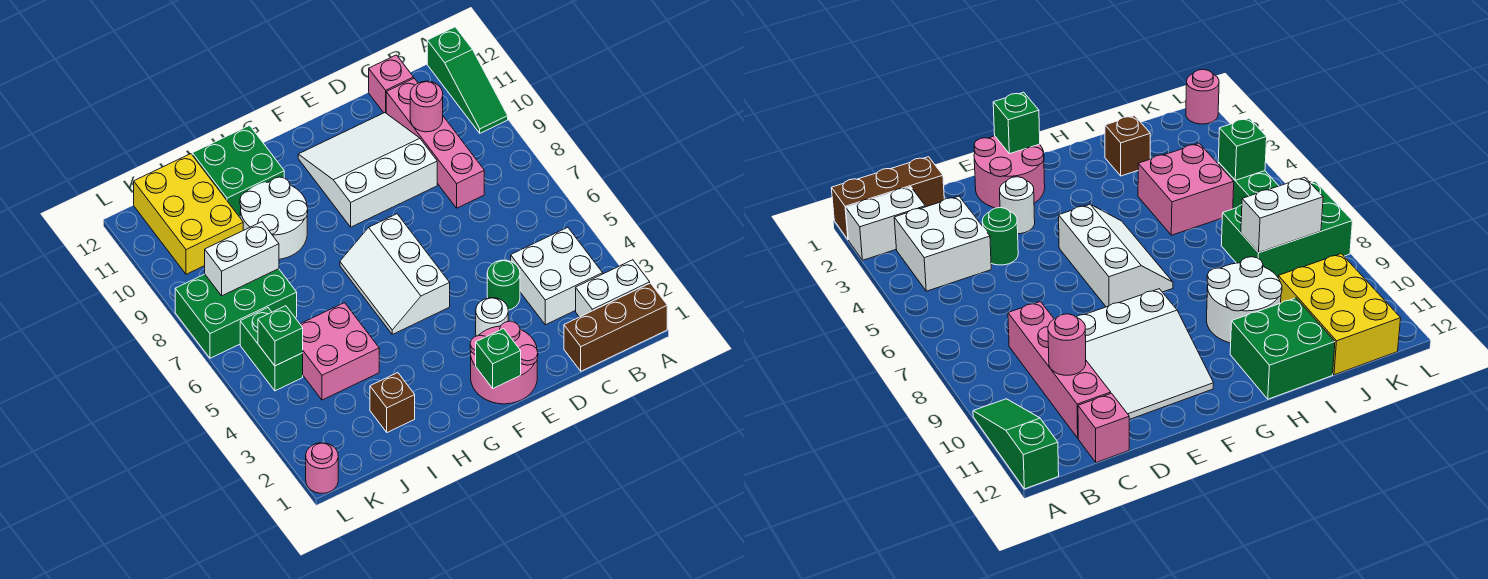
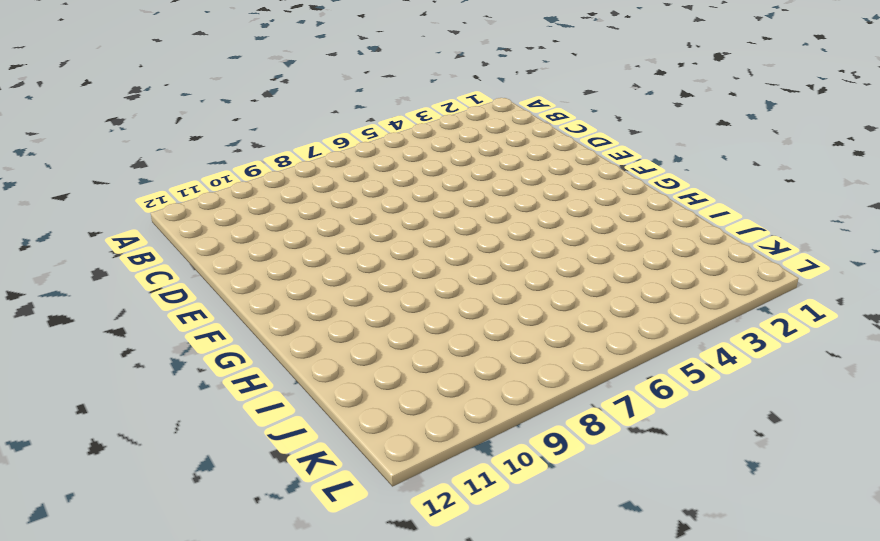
none -> brown brick A1:C1 level 1
none -> white brick A2:B2 level 1
none -> green slope A10:A12 level 1 top 12

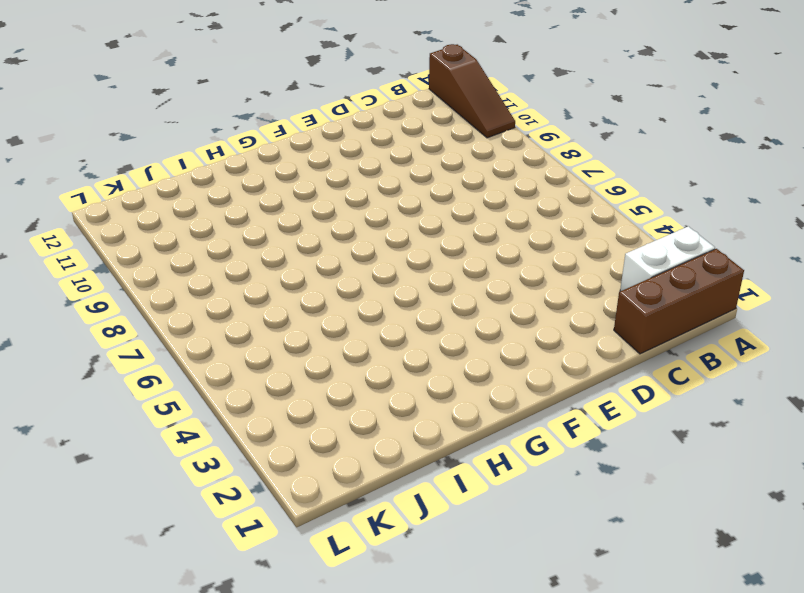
brown slope A10:A12 level 1 top 12 -> green slope A10:A12 level 1 top 12
none -> white brick B3:C4 level 1
none -> pink brick C8:C11 level 1
none -> pink brick C12 level 1

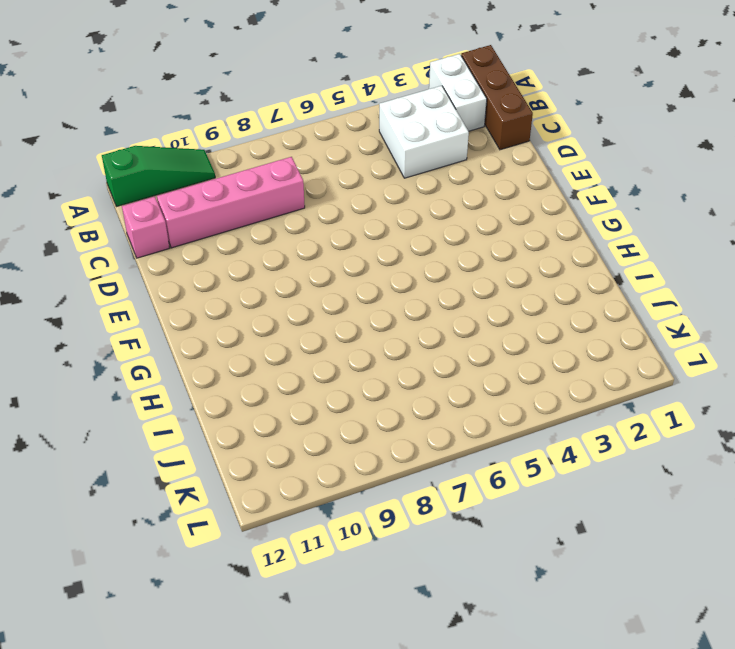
none -> green round brick D4 level 1
none -> white slope D9:F11 level 1 top 9
none -> pink round brick E1:F2 level 1

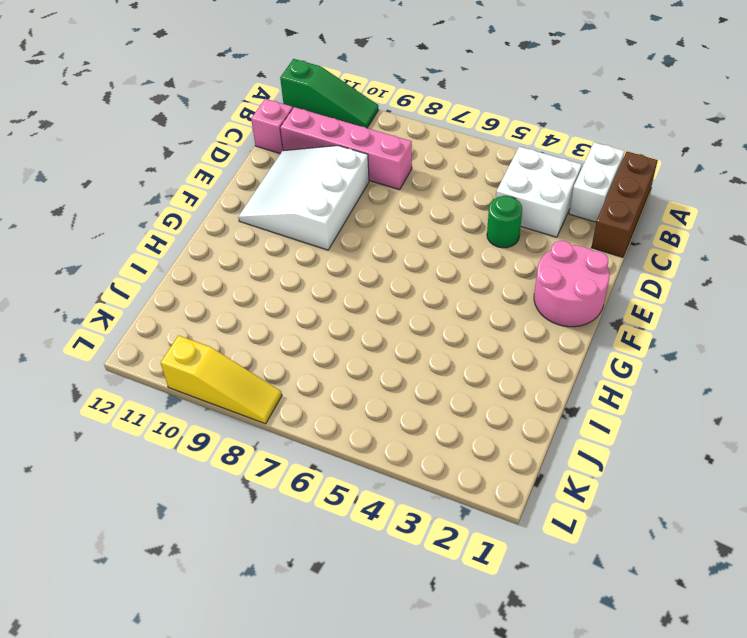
yellow slope L8:L10 level 1 top 10 -> green brick J7:L8 level 1
none -> white round brick E3 level 1
none -> white slope F5:G7 level 1 top F
none -> white round brick H9:I10 level 1

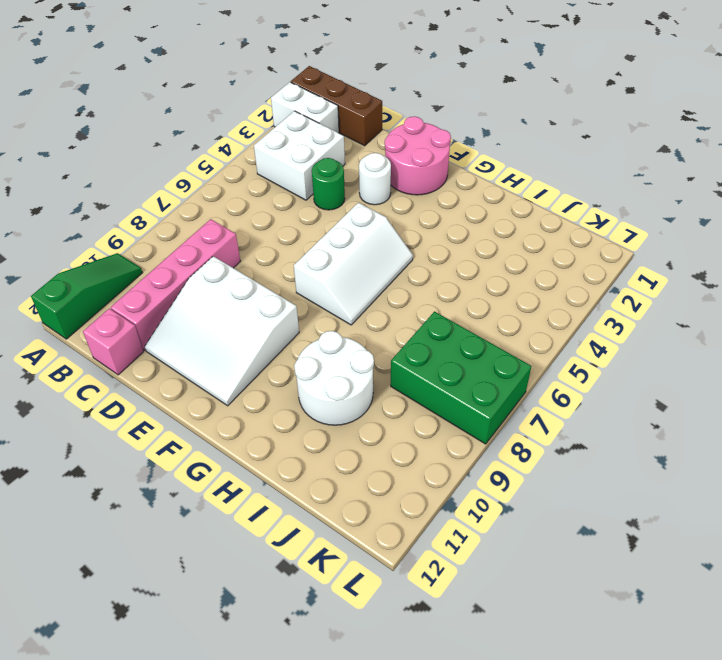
none -> green brick H11:I12 level 1
none -> brown brick I2 level 1
none -> pink brick I4:J5 level 1

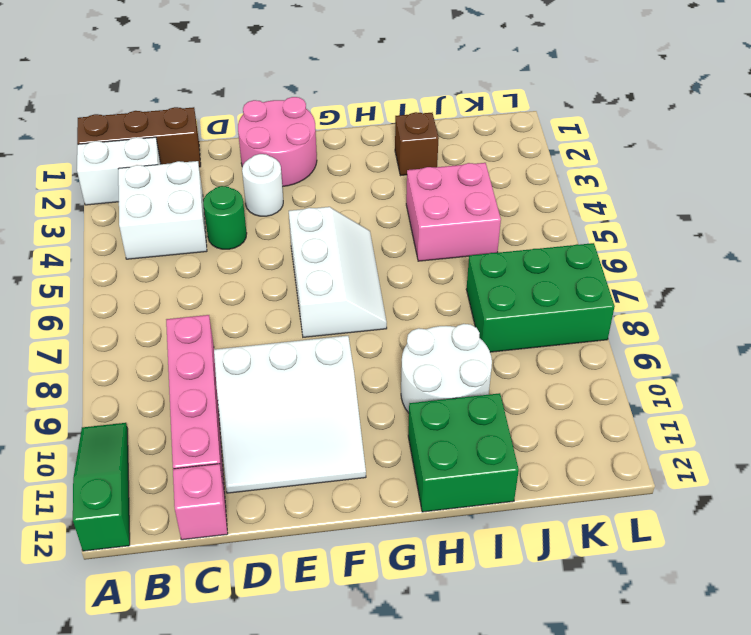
none -> yellow brick J10:K12 level 1
none -> green brick K5:K6 level 1
none -> pink round brick L1 level 1

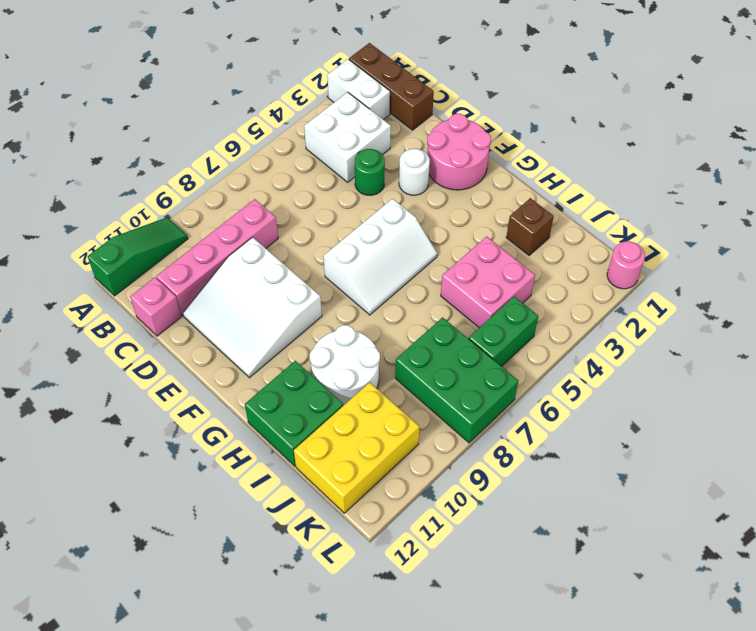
none -> pink round brick C10 level 2
none -> green brick F1 level 2
none -> white brick J8:K8 level 2

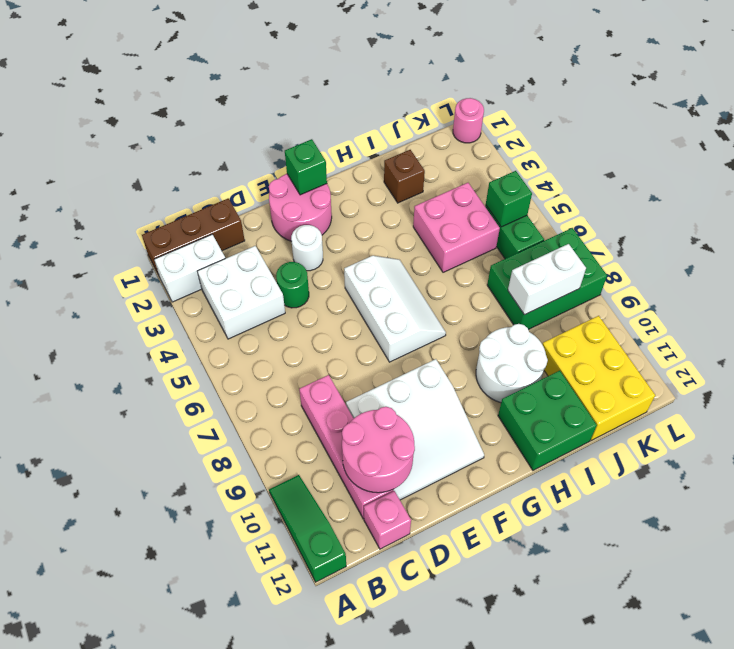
pink round brick C10:D11 level 2 -> pink round brick C10 level 2

